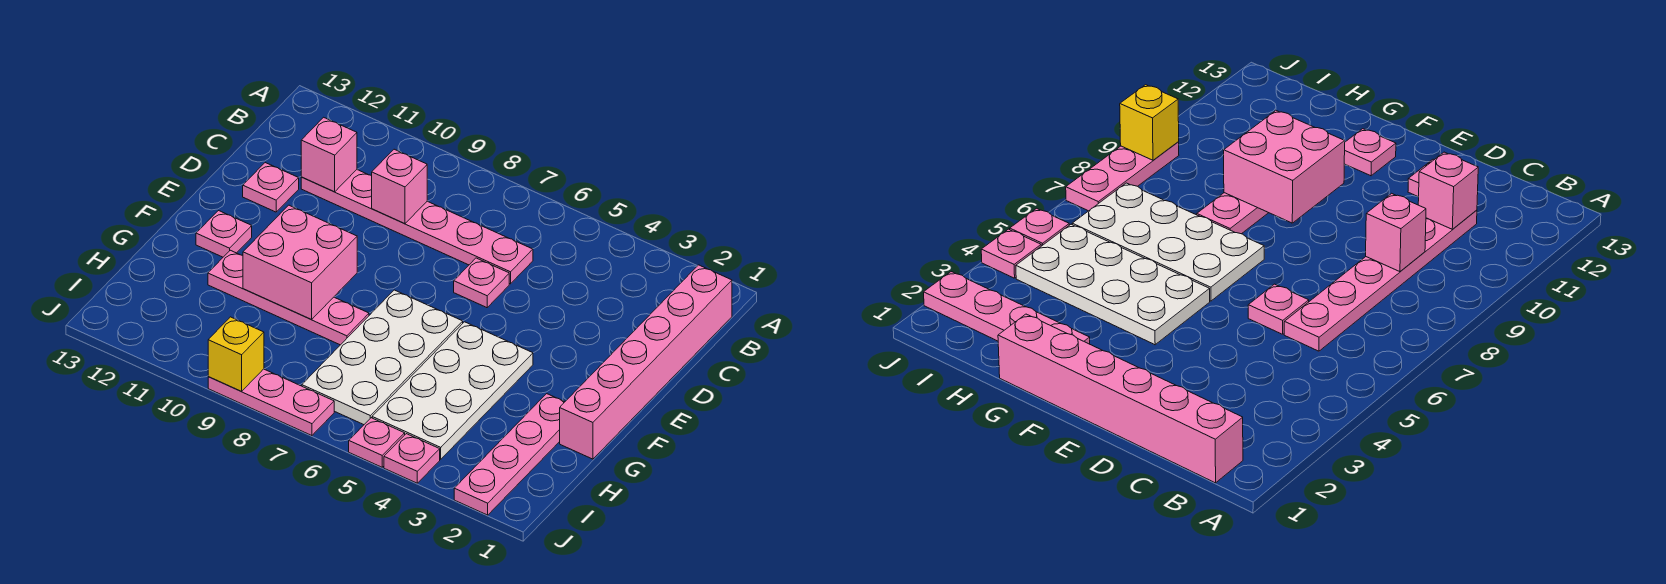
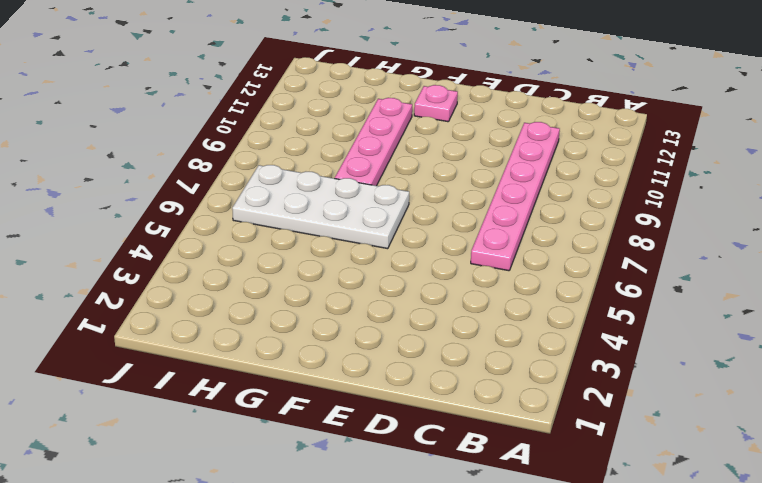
none -> pink brick B1:G1 level 1
none -> pink plate D6 level 1
none -> pink plate D12 level 1

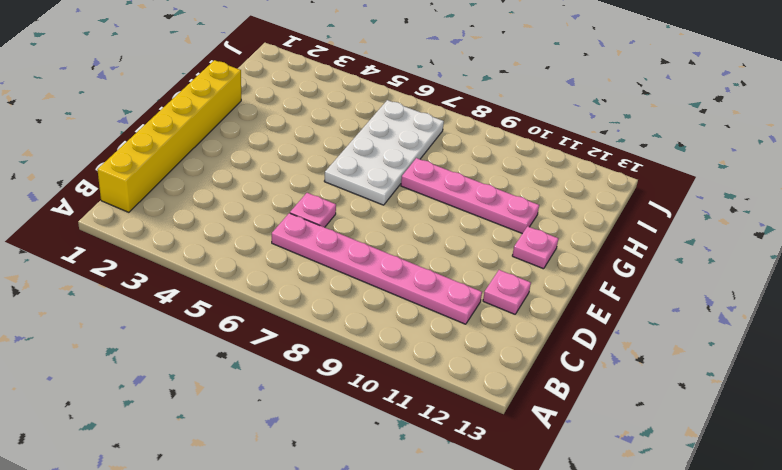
yellow brick B1:G1 level 1 -> pink brick B1:G1 level 1
none -> white plate F4:I5 level 1
none -> pink plate G2:J2 level 1
none -> pink plate J4 level 1

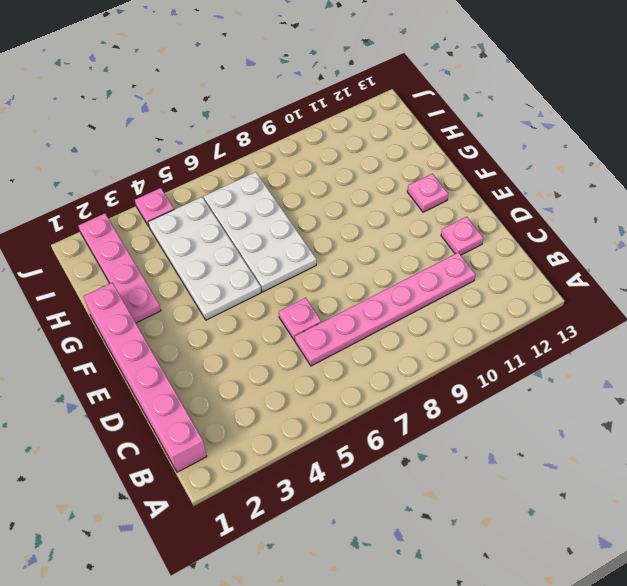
none -> pink plate G8:G11 level 1
none -> pink plate J5 level 1
none -> pink plate J7:J9 level 1

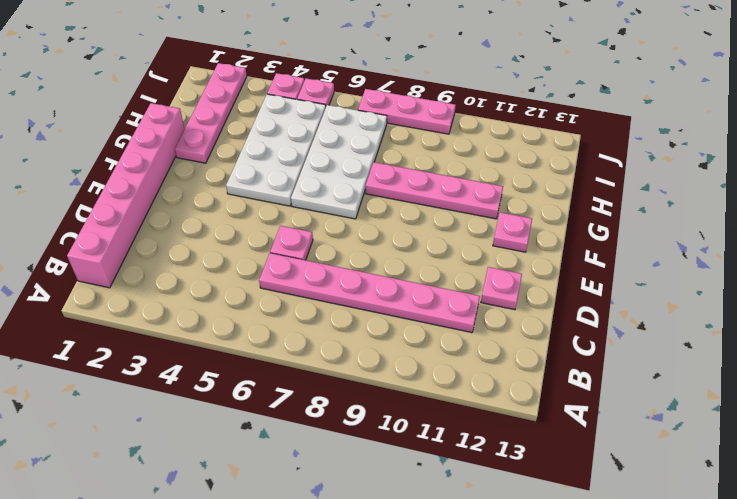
none -> pink brick C9 level 2
none -> pink brick C11 level 2
none -> pink brick F9:G10 level 2

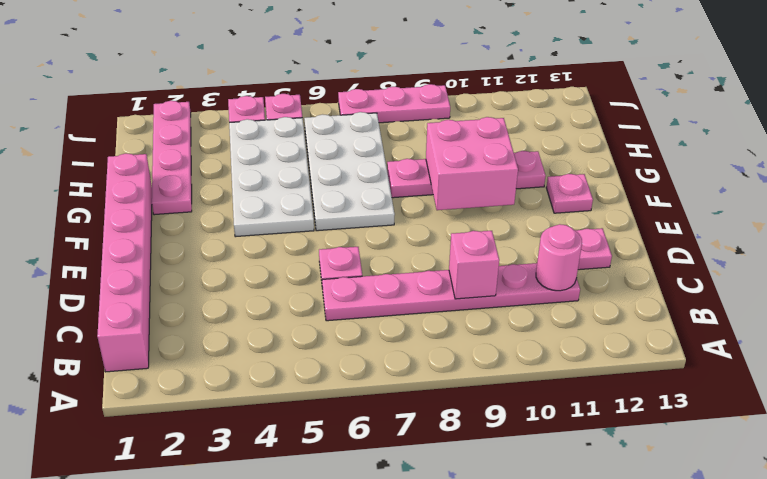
pink round brick C11 level 2 -> pink brick C11 level 2
none -> yellow brick J9 level 2

